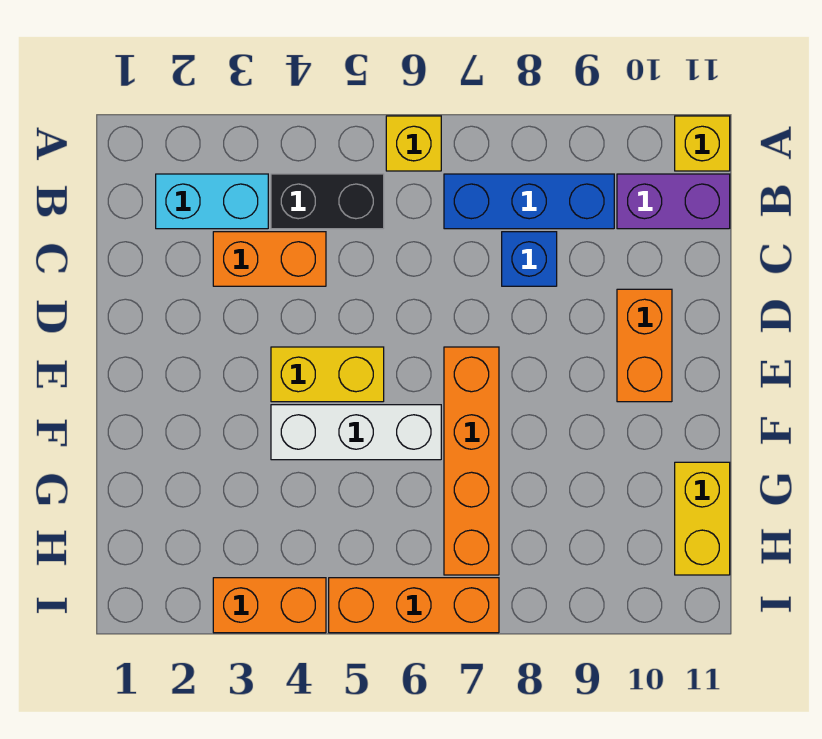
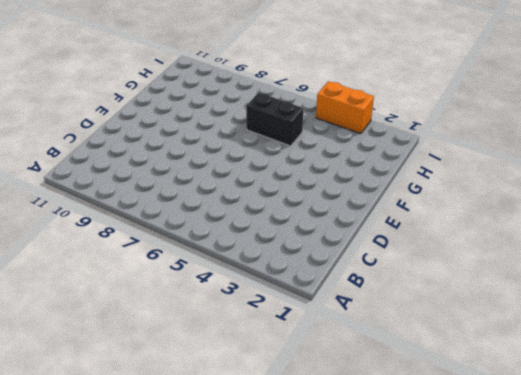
black brick G5:G6 level 1 -> black brick B4:B5 level 1
none -> yellow brick A6 level 1
none -> yellow brick A11 level 1
none -> cyan brick B2:B3 level 1

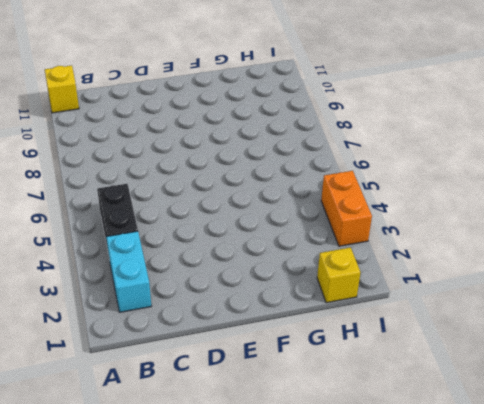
yellow brick H1 level 1 -> yellow brick A6 level 1
none -> blue brick B7:B9 level 1
none -> purple brick B10:B11 level 1
none -> orange brick C3:C4 level 1

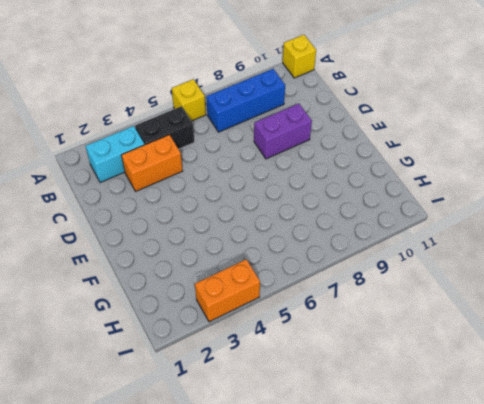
purple brick D8:D9 level 1 -> purple brick B10:B11 level 1
none -> blue brick C8 level 1
none -> orange brick D10:E10 level 1
none -> yellow brick E4:E5 level 1

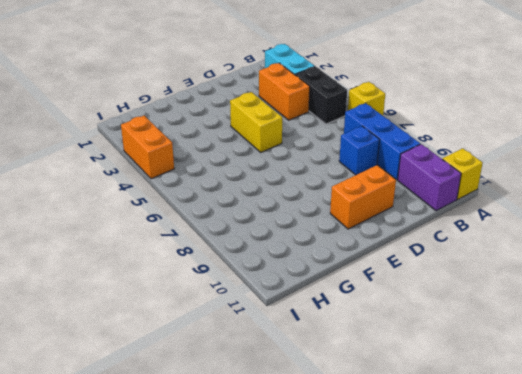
none -> orange brick E7:H7 level 1
none -> white brick F4:F6 level 1
none -> yellow brick G11:H11 level 1

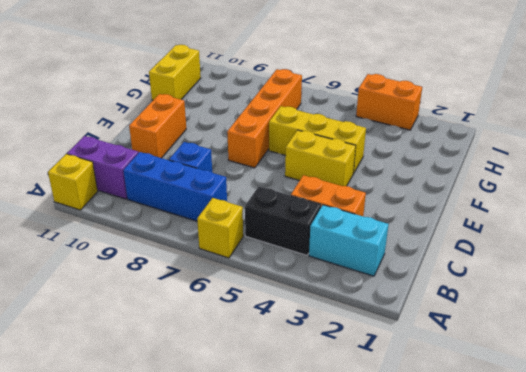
yellow brick F4:F6 level 1 -> white brick F4:F6 level 1
none -> orange brick I5:I7 level 1

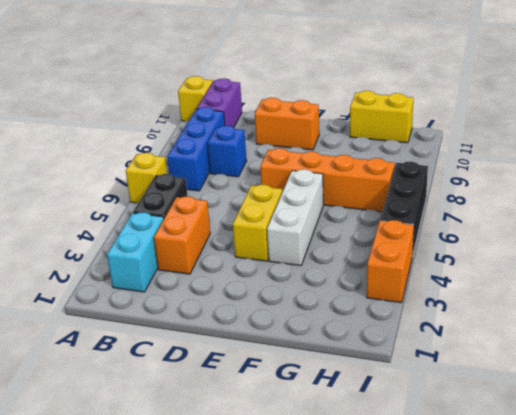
black brick I5:I7 level 1 -> orange brick I5:I7 level 1

